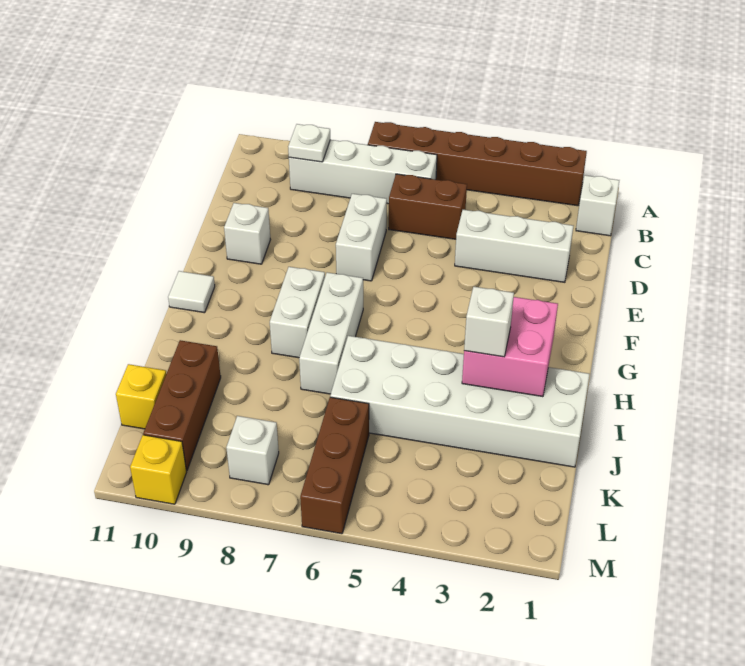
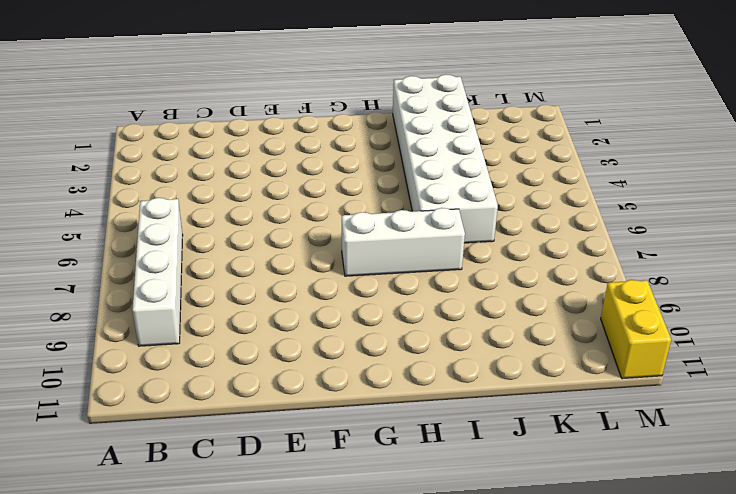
yellow brick M10:M11 level 1 -> yellow brick M10 level 1
none -> brown brick A2:A7 level 1
none -> white brick B1 level 1
none -> brown brick C5:C6 level 1

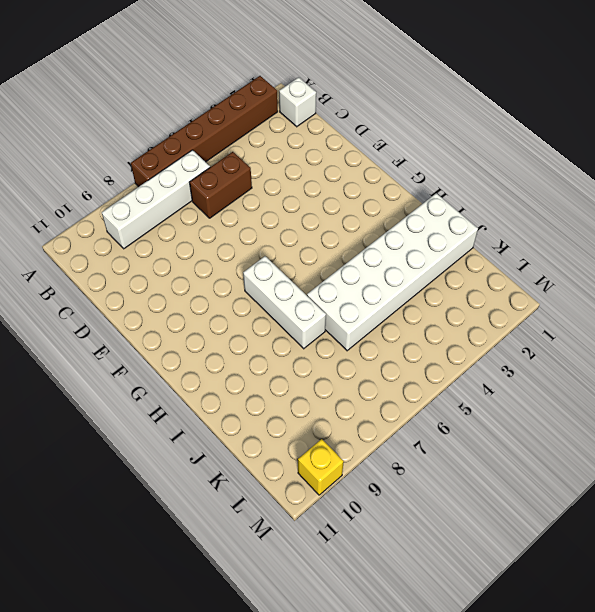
none -> white brick D2:D4 level 1
none -> white brick D7:E7 level 1
none -> white brick E10 level 1

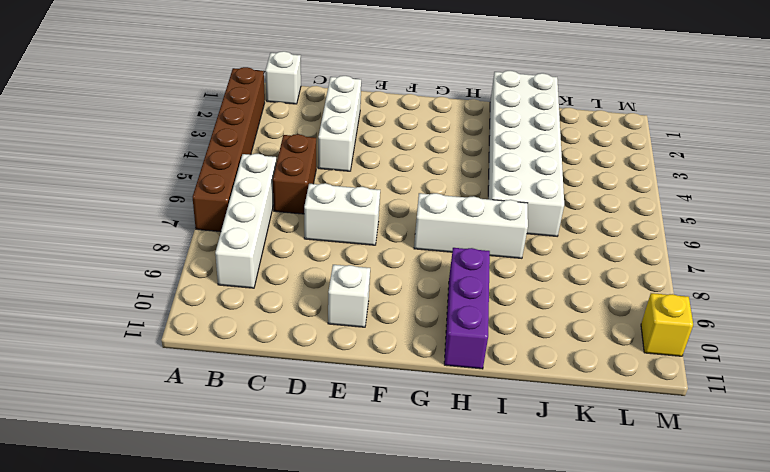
purple brick H9:H11 level 1 -> none
none -> white brick G8:H8 level 1
none -> white tile G11 level 1
none -> brown brick J10:L10 level 1

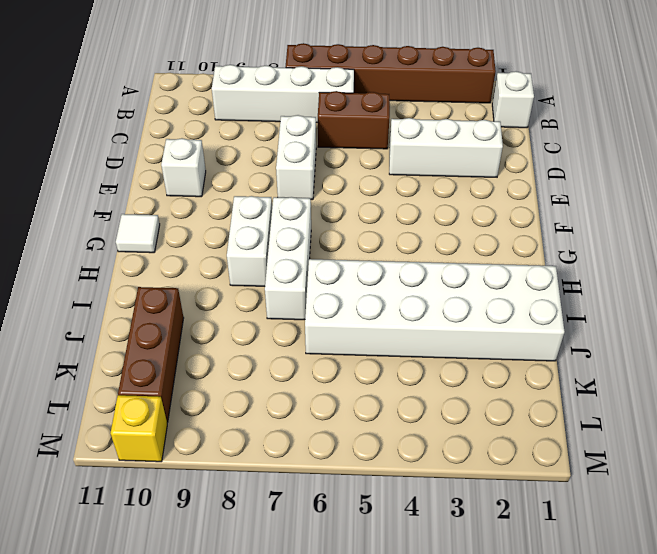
none -> brown brick K6:M6 level 1
none -> yellow brick K11 level 1
none -> white brick L8 level 1

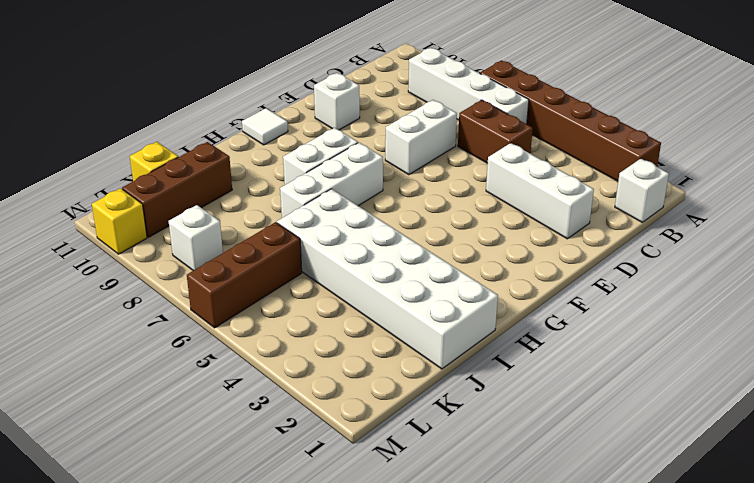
none -> white plate B9 level 2
none -> pink brick H2:I3 level 2
none -> white brick I3 level 3

